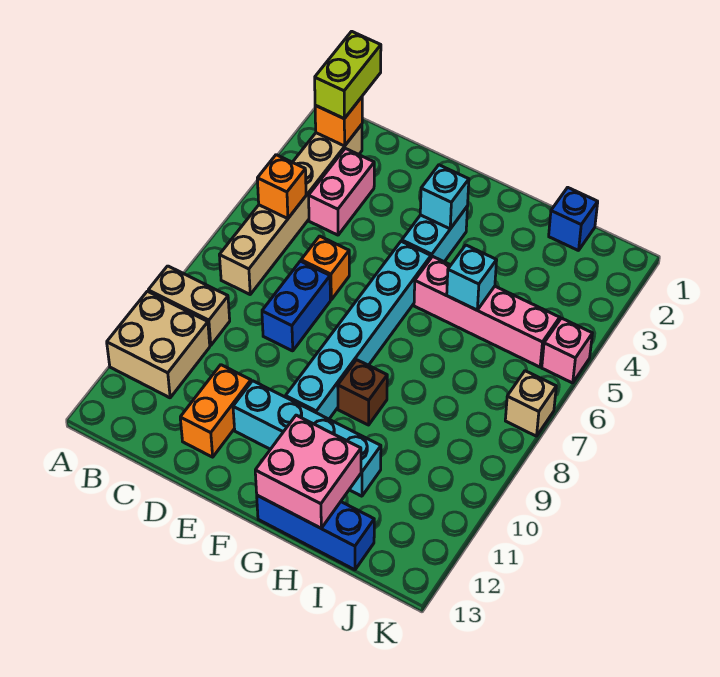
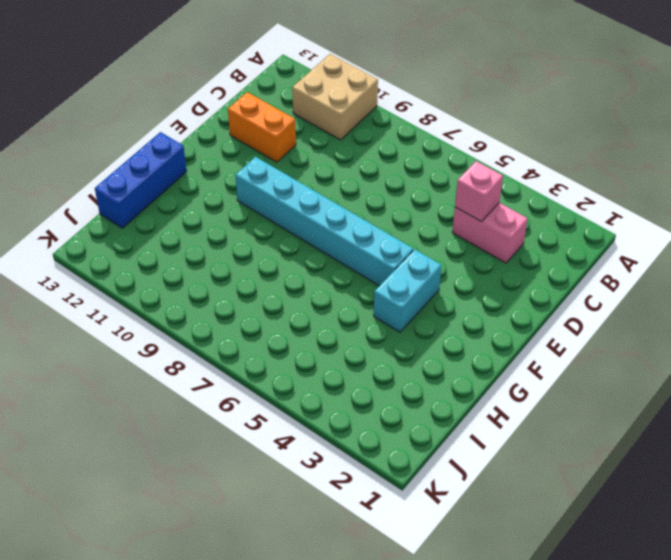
pink brick C4 level 2 -> pink brick K5 level 1
cyan brick F4:G4 level 1 -> cyan brick F3:F4 level 1
none -> tan brick A9:B9 level 1
none -> tan brick B2:B7 level 1
none -> orange brick D6 level 1

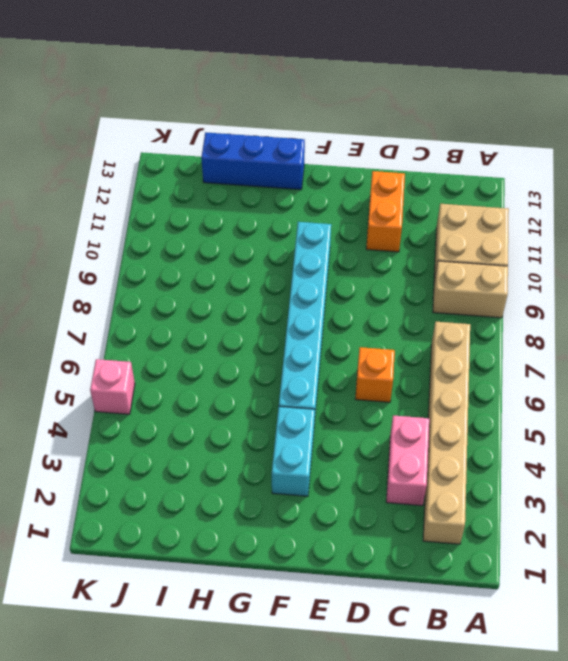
none -> blue brick D7:D8 level 1
none -> cyan brick E11:H11 level 1
none -> pink brick G5:J5 level 1

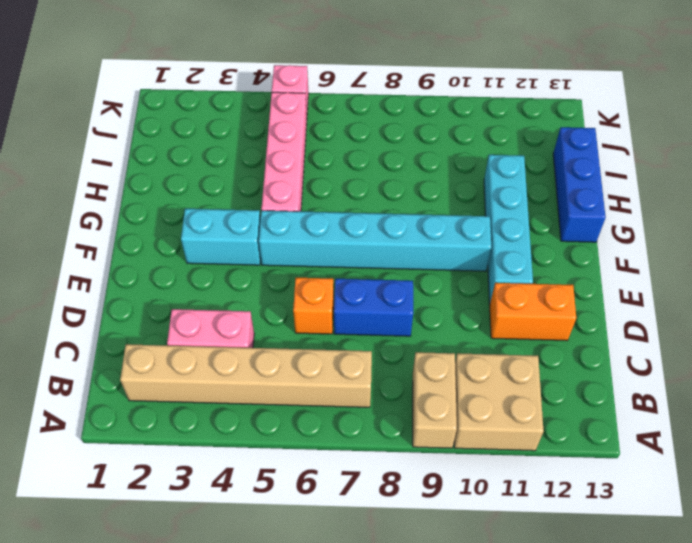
none -> brown brick G9 level 1
none -> blue brick I1 level 1
none -> tan brick K7 level 1

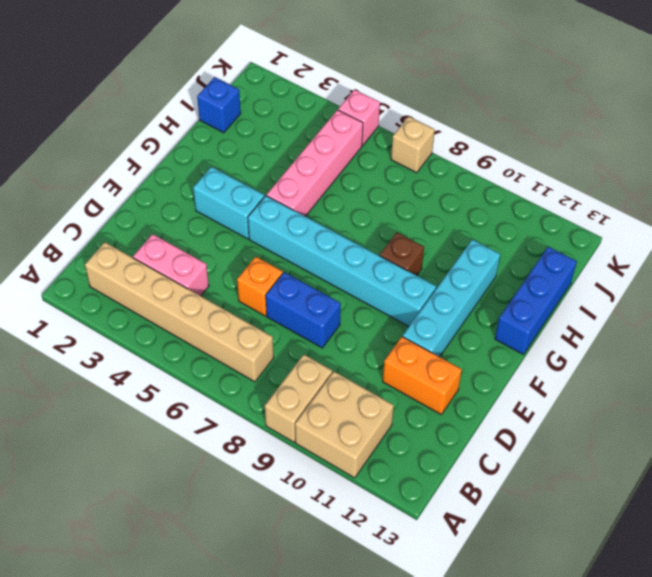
none -> orange brick B2 level 2
none -> orange brick B5 level 2
none -> cyan brick F3 level 2

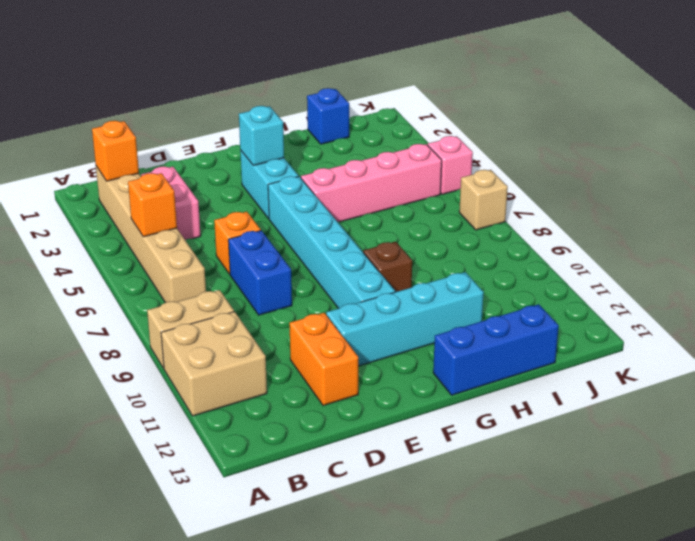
none -> pink brick G12:H13 level 2
none -> cyan brick H5 level 2
none -> lime brick B1:B2 level 3

